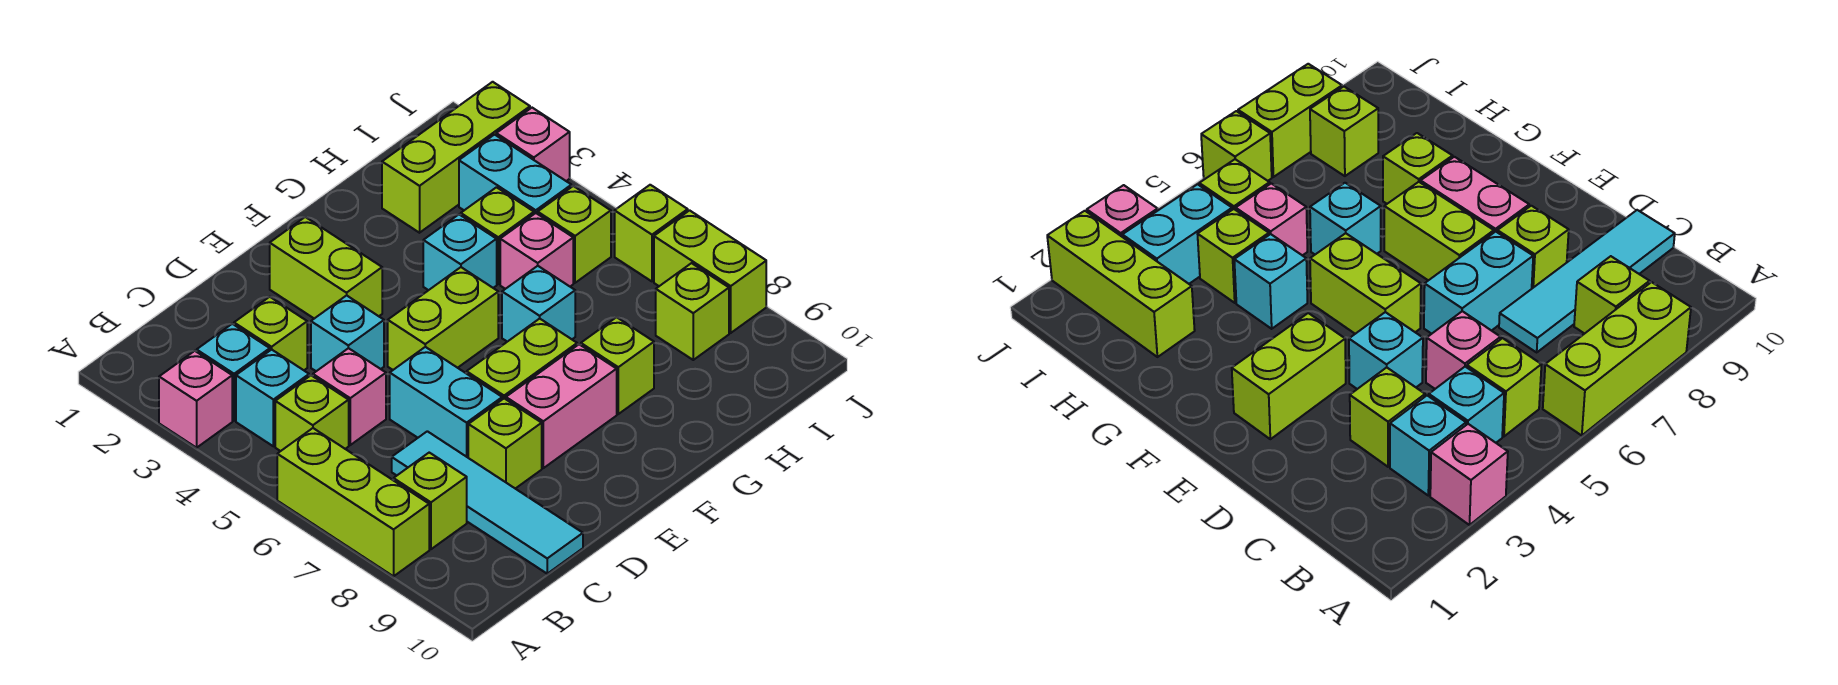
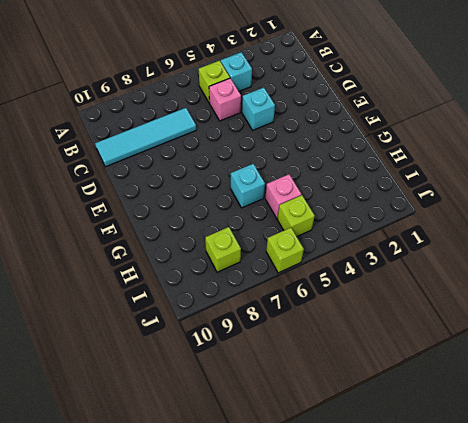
none -> pink brick A3 level 1
none -> lime brick A6:A8 level 1
none -> cyan brick B3 level 1

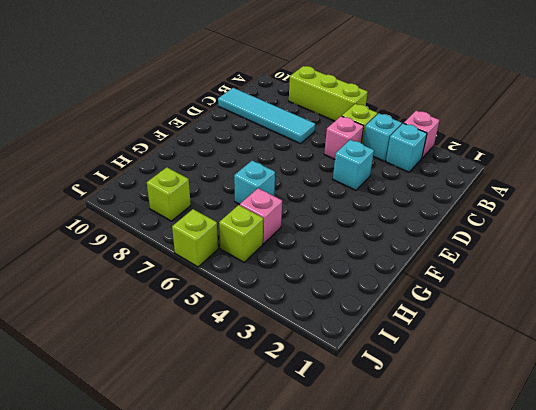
none -> lime brick B8 level 1
none -> lime brick C3 level 1
none -> cyan brick D6:D7 level 1

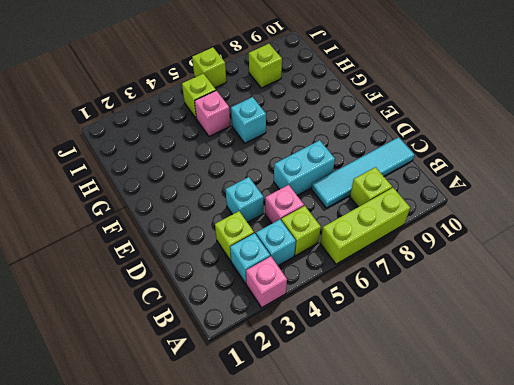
none -> lime brick D8 level 1
none -> lime brick E2:E3 level 1
none -> lime brick E5:F5 level 1

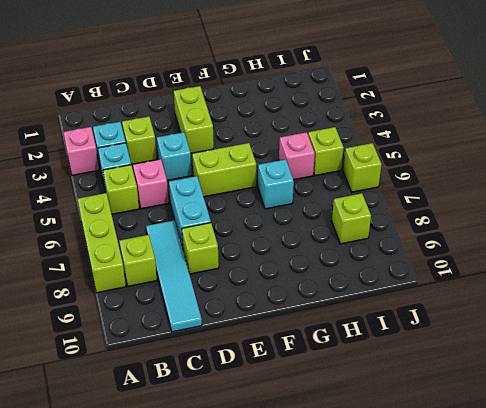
none -> lime brick E7:F7 level 1
none -> pink brick E8:F8 level 1
none -> cyan brick G4 level 1

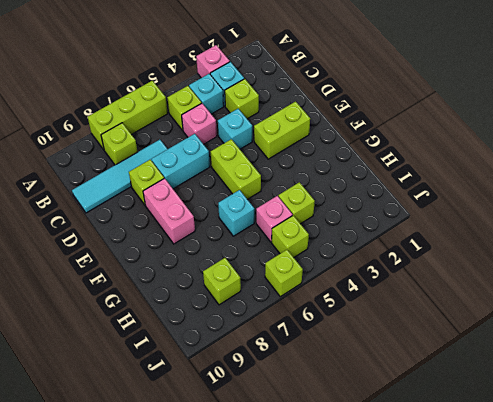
none -> lime brick E7:F7 level 1
none -> cyan brick G4 level 1
none -> lime brick G8 level 1

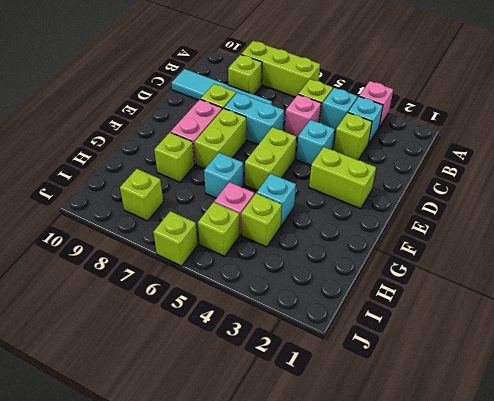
none -> lime brick H2:J2 level 1
none -> cyan brick I3:I4 level 1
none -> pink brick J3 level 1

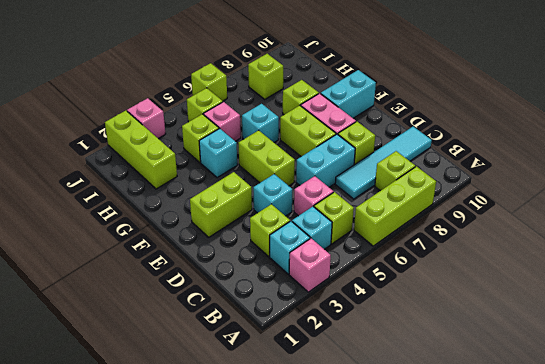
cyan brick F9:F10 level 1 -> cyan brick I3:I4 level 1
none -> lime brick J7:J8 level 1

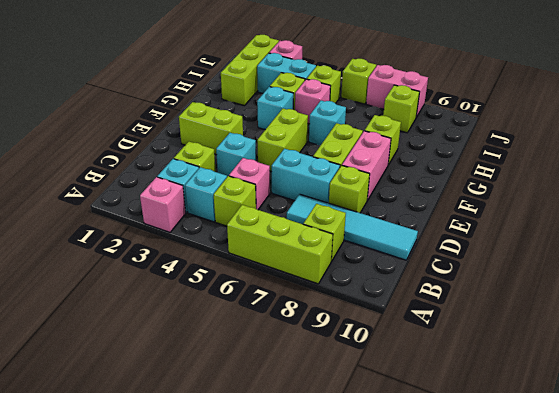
pink brick J7:J8 level 1 -> lime brick J7:J8 level 1

